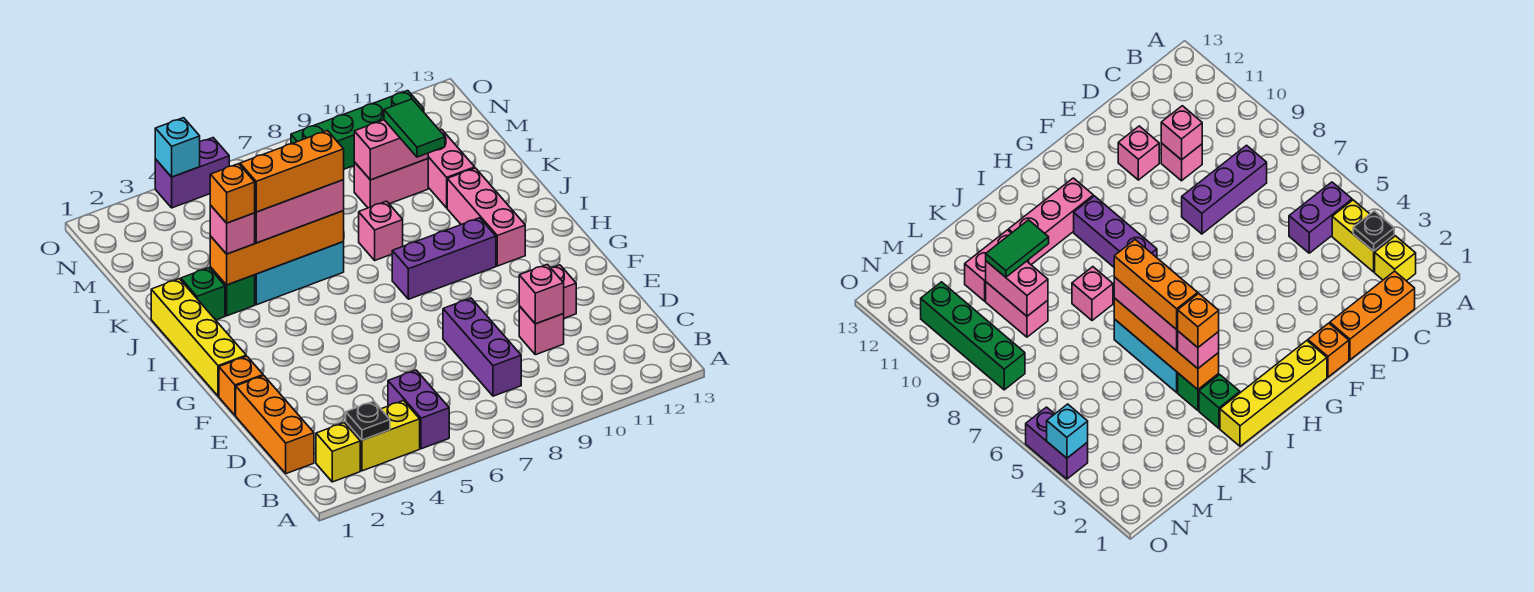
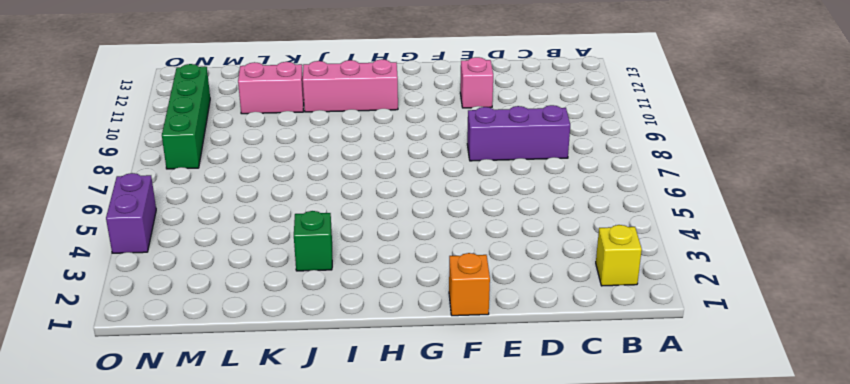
none -> yellow brick B3:B4 level 1
none -> purple brick B5:C5 level 1
none -> orange brick C1:E1 level 1

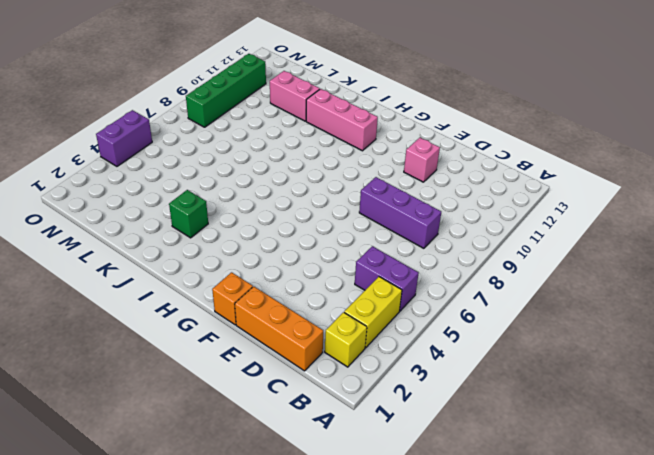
none -> pink brick D10 level 1
none -> yellow brick G1:J1 level 1
none -> purple brick H8:H10 level 1

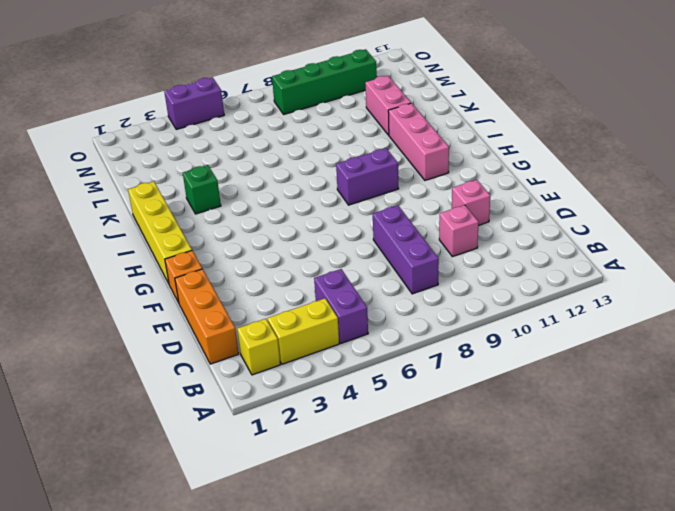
purple brick H8:H9 level 1 -> purple brick H8:H10 level 1
none -> green brick J2 level 1
none -> cyan brick J4:J6 level 1
none -> pink brick J8 level 1

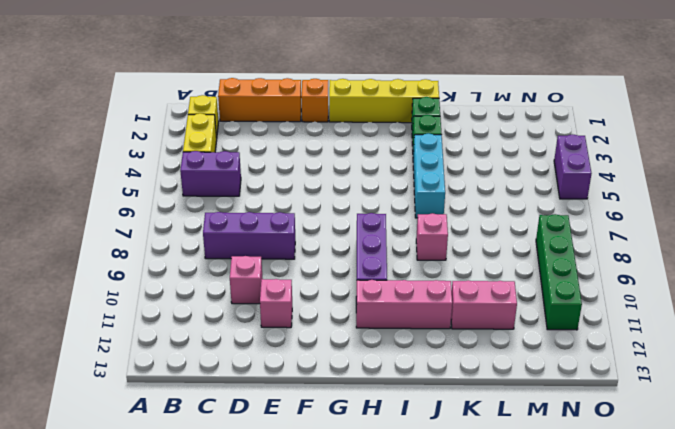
none -> pink brick L9:L10 level 1
none -> black plate B3 level 2
none -> pink brick D10 level 2

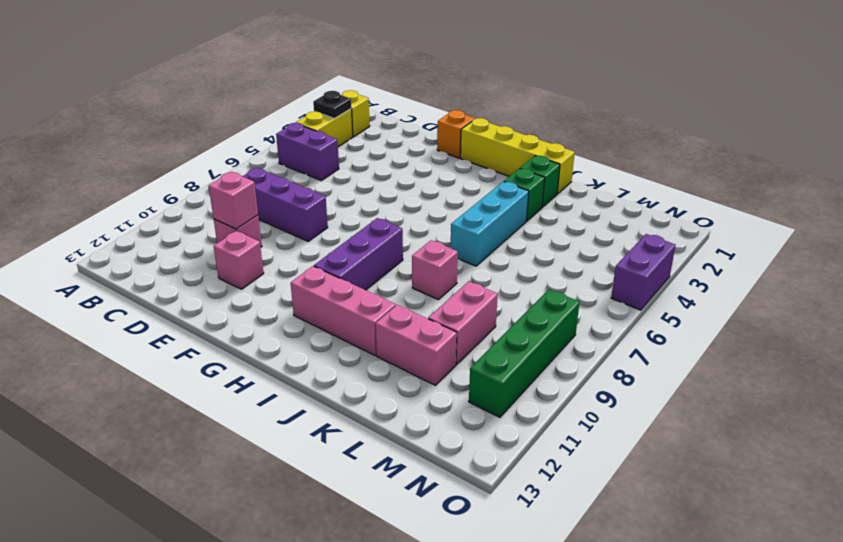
none -> orange brick C1:E1 level 1
none -> orange brick J3:J6 level 2
none -> pink brick L9:L10 level 2

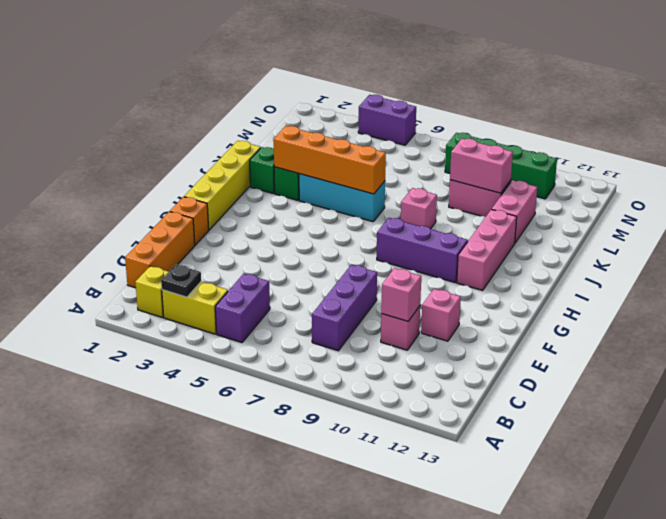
none -> cyan brick O4 level 2
none -> pink brick J3 level 3
none -> pink brick J4:J6 level 3

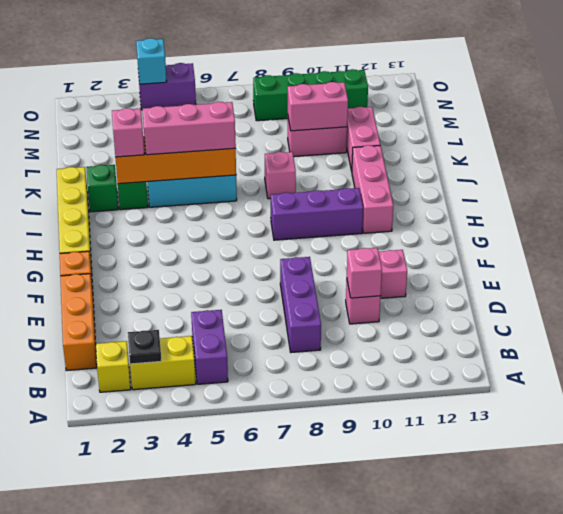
none -> green tile K10:L10 level 3
none -> orange brick J3 level 4
none -> orange brick J4:J6 level 4

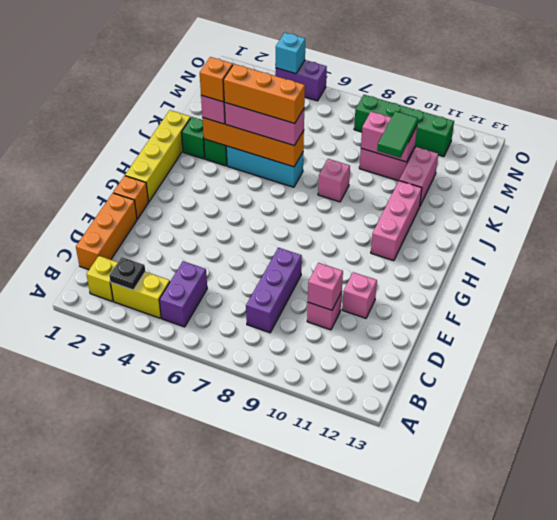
none -> purple brick H8:H10 level 1

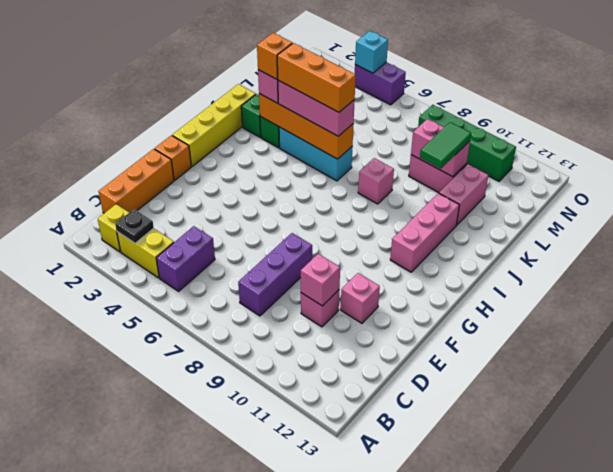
none -> purple brick H8:H10 level 1

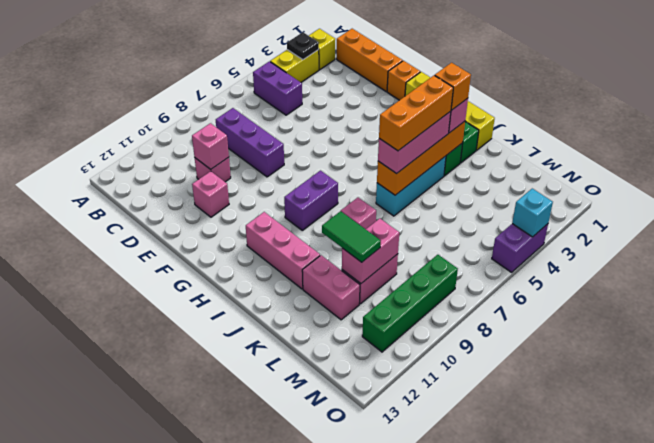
purple brick H8:H9 level 1 -> purple brick H8:H10 level 1

